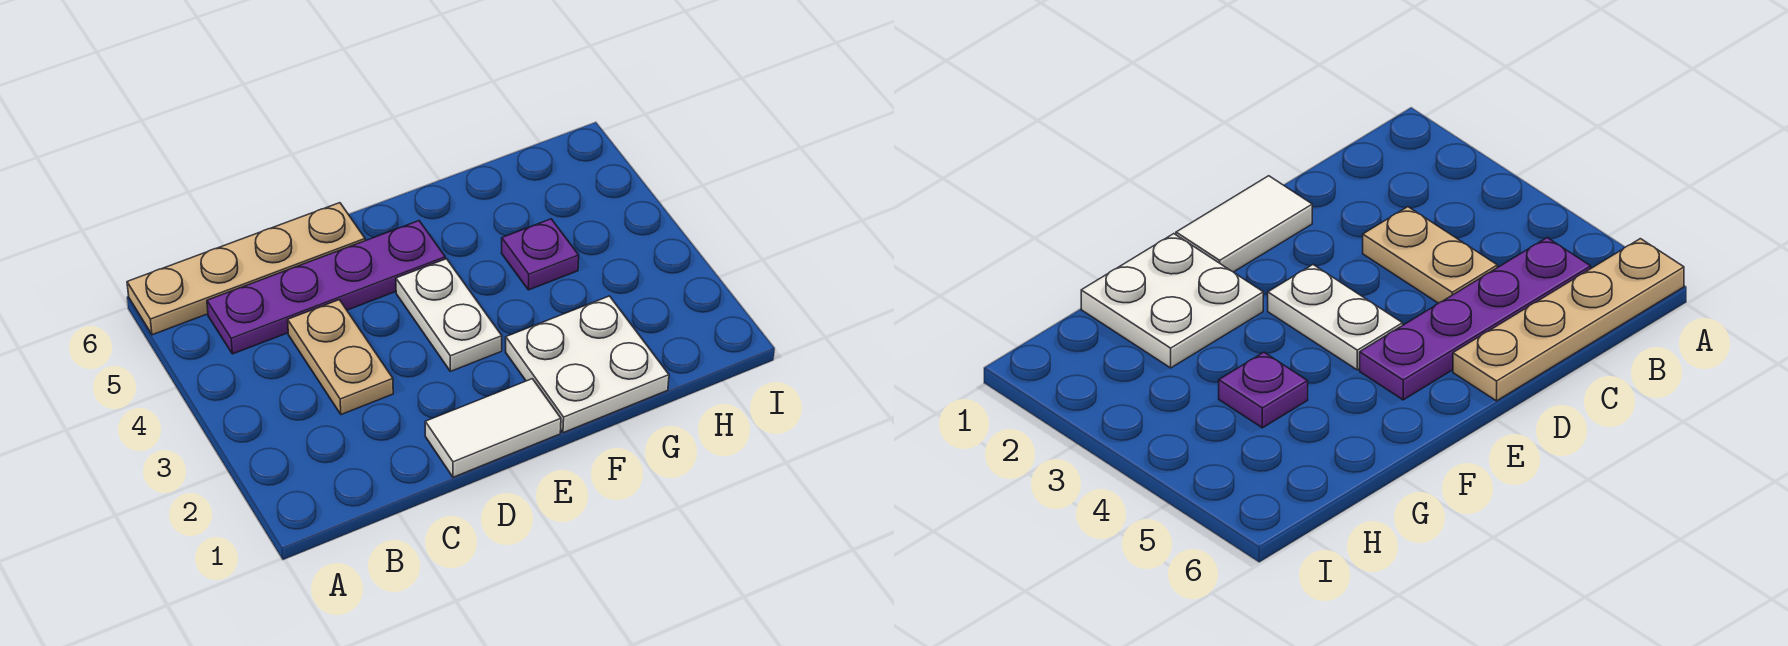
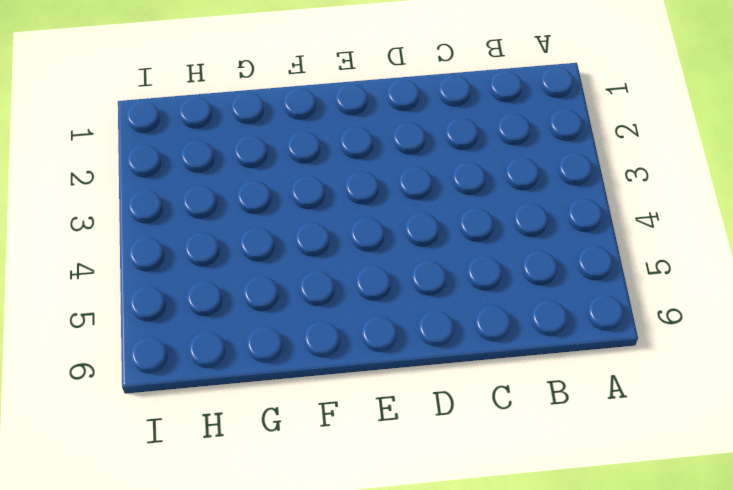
none -> tan plate A6:D6 level 1
none -> purple plate B5:E5 level 1

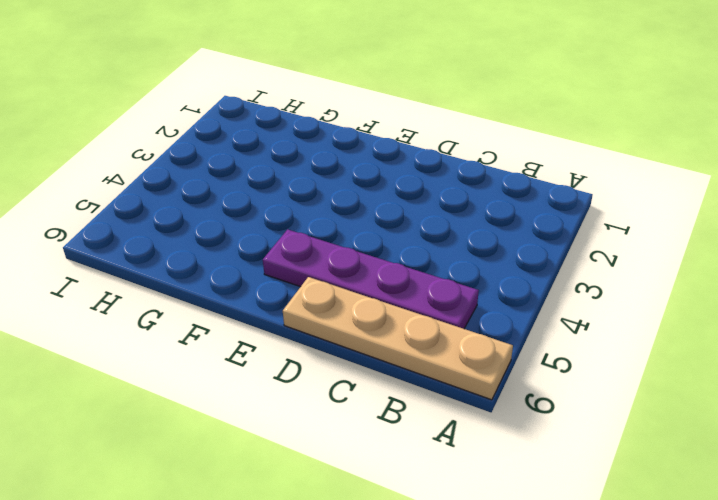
none -> tan plate C3:C4 level 1
none -> white tile D1:E1 level 1

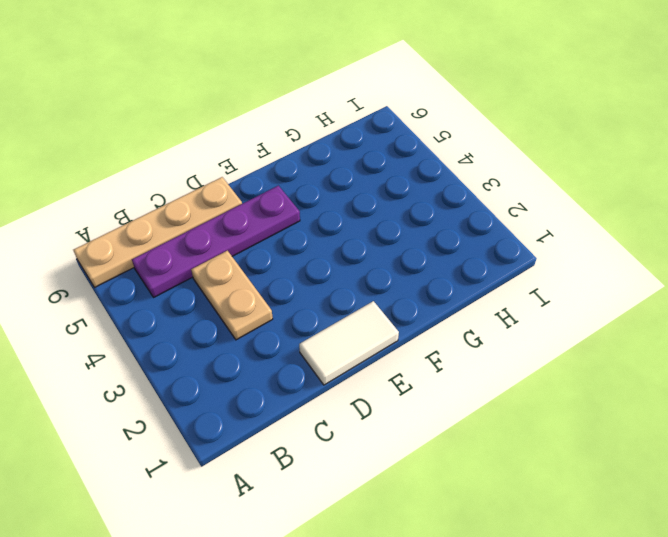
none -> white plate E3:E4 level 1
none -> white plate F1:G2 level 1

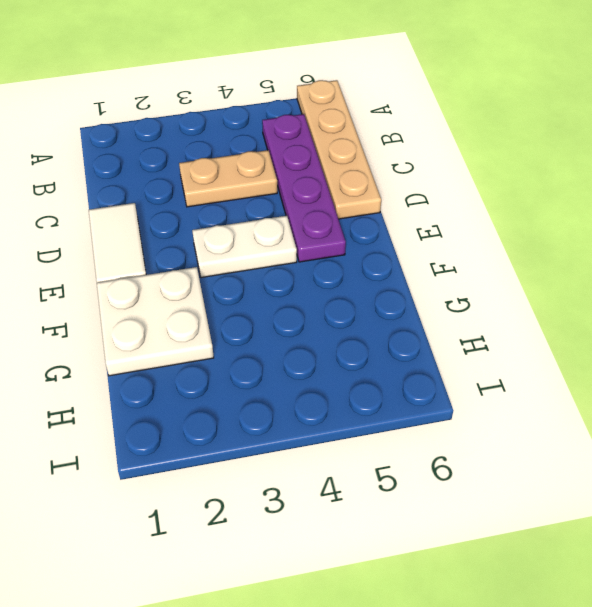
none -> purple plate G4 level 1

